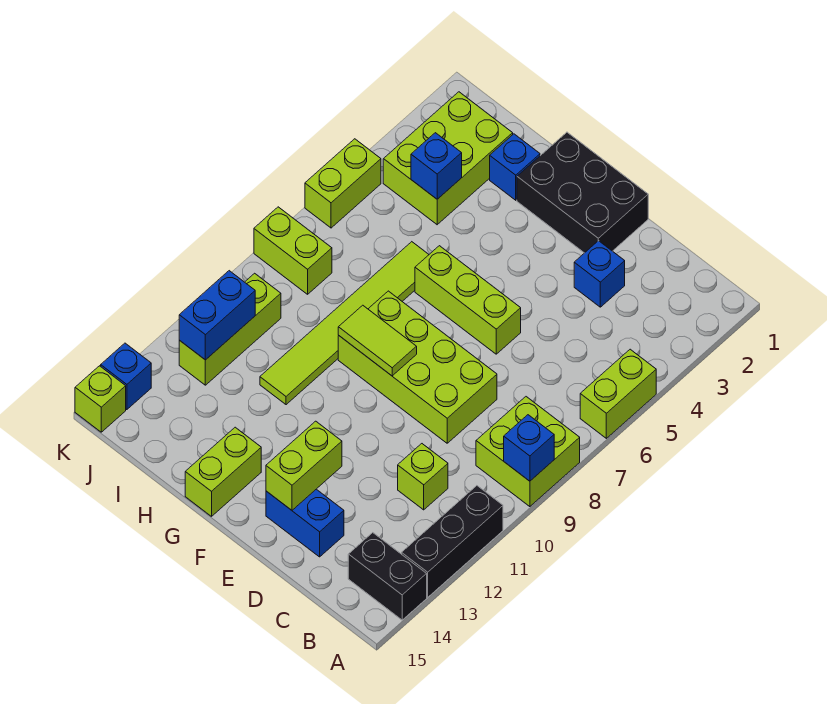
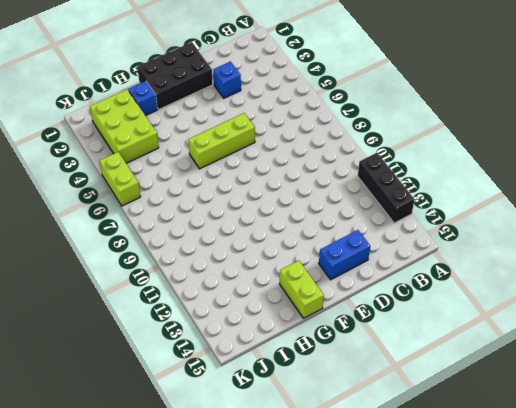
none -> lime brick A5:A6 level 1
none -> lime brick A8:B9 level 1
none -> black brick A14:B14 level 1

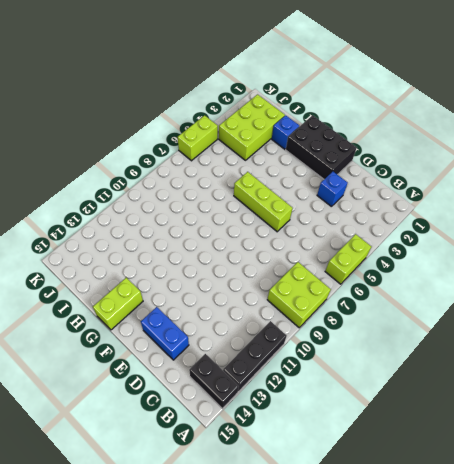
none -> lime brick C11 level 1
none -> lime brick D8:G9 level 1
none -> lime tile H6:H11 level 1

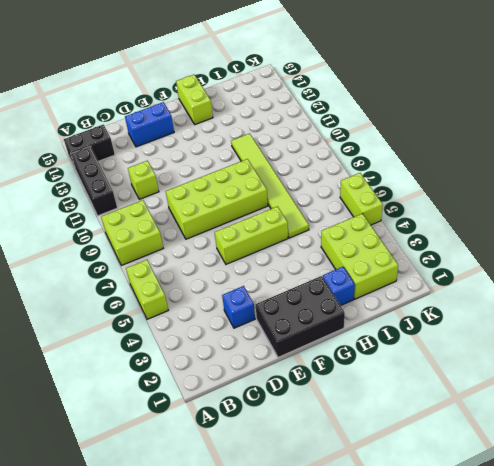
none -> lime brick J8:K8 level 1
none -> lime brick J10:J12 level 1
none -> blue brick K14 level 1

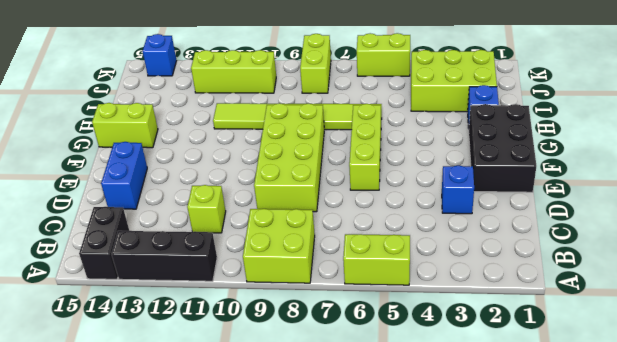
none -> lime brick K15 level 1
none -> blue brick A9 level 2
none -> lime brick E13:E14 level 2

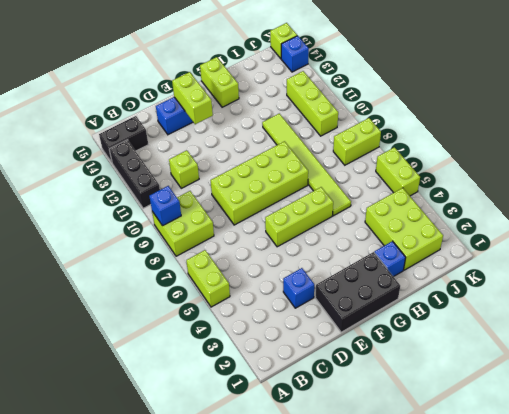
none -> lime tile F9:G9 level 2
none -> blue brick I4 level 2
none -> blue brick J11:J12 level 2

